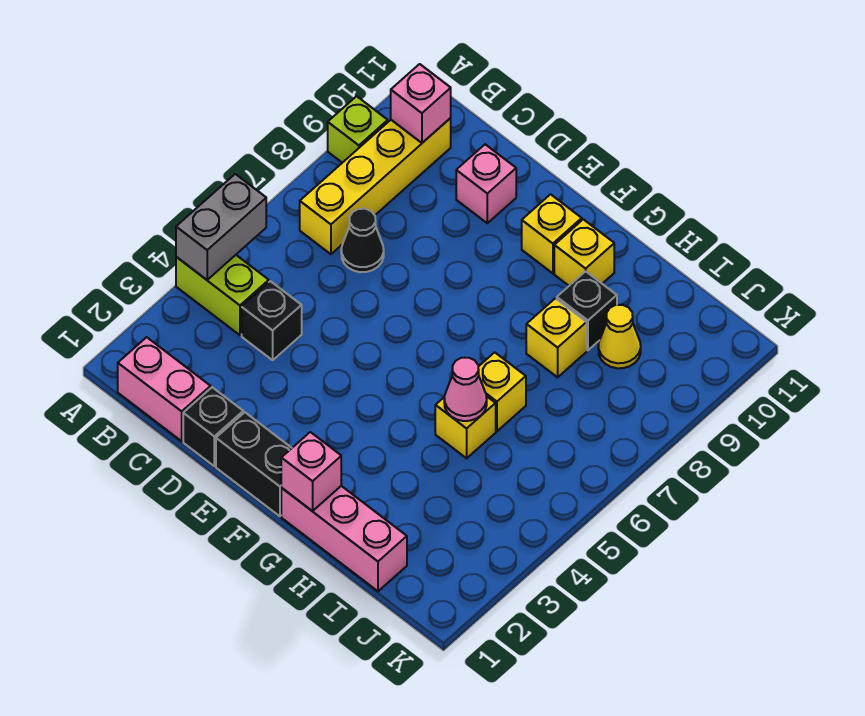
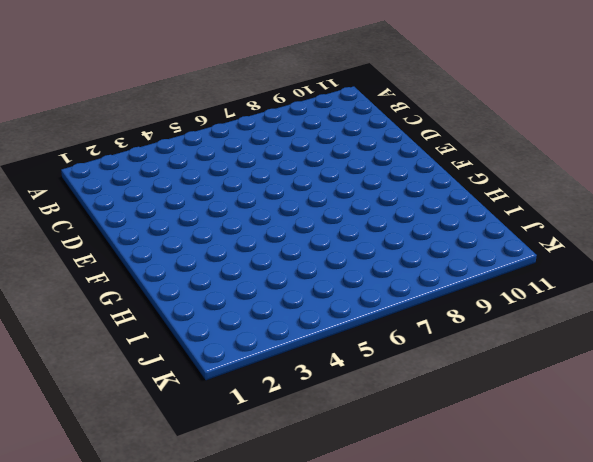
none -> lime brick A4:B4 level 1
none -> lime brick A9 level 1
none -> pink brick B1:C1 level 1

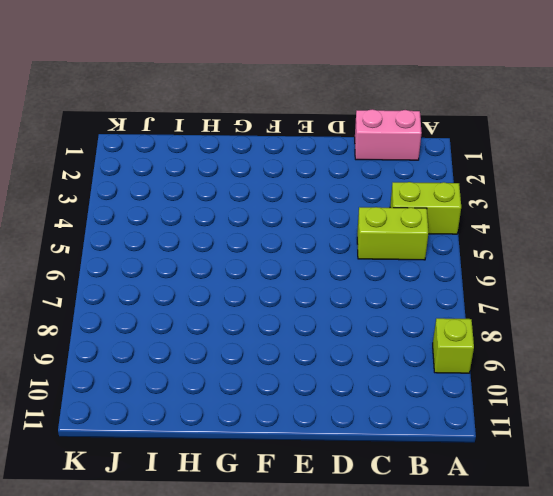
lime brick B5:C5 level 1 -> none
none -> yellow brick B7:B10 level 1
none -> black brick C4 level 1
none -> black cone C7 level 1

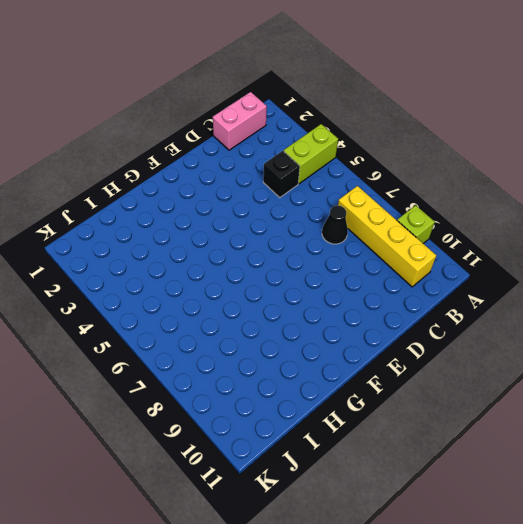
none -> black brick D1 level 1
none -> pink brick D10 level 1
none -> black brick E1:F1 level 1

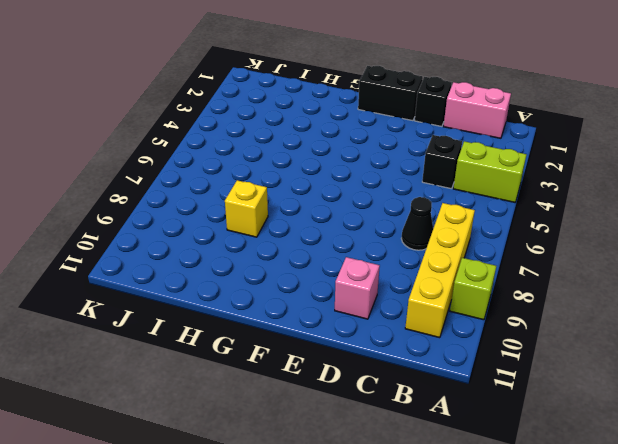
none -> yellow brick F10 level 1
none -> pink brick G1:I1 level 1
none -> yellow brick G10 level 1

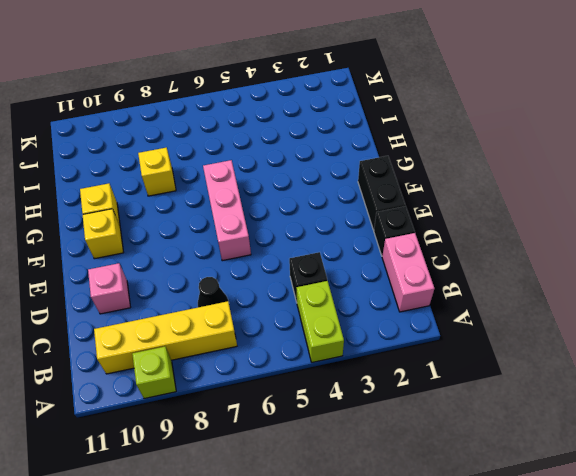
pink brick E6:G6 level 1 -> pink brick G1:I1 level 1
none -> yellow brick H5 level 1
none -> yellow brick H6 level 1
none -> black brick H9 level 1

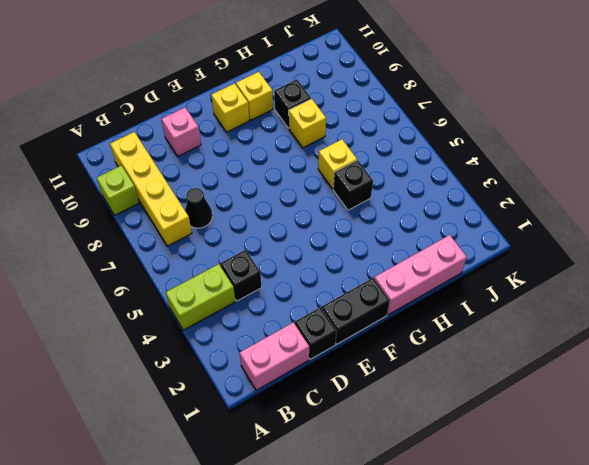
black brick H5 level 1 -> yellow brick H5 level 1
none -> yellow cone I9 level 1
none -> grey brick A4:A5 level 2
none -> pink brick B10 level 2

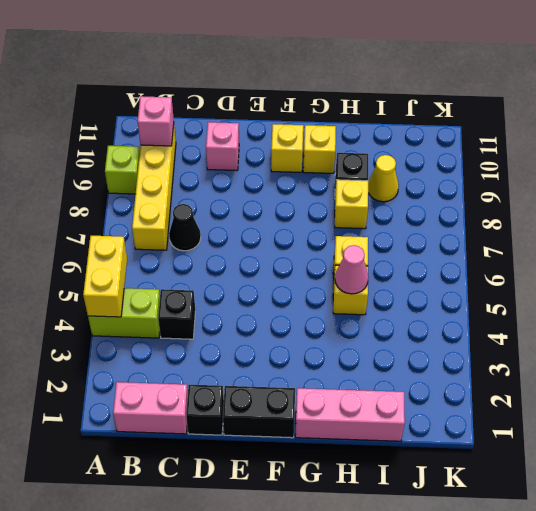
yellow brick A4:A5 level 2 -> grey brick A4:A5 level 2
none -> pink brick G1 level 2

